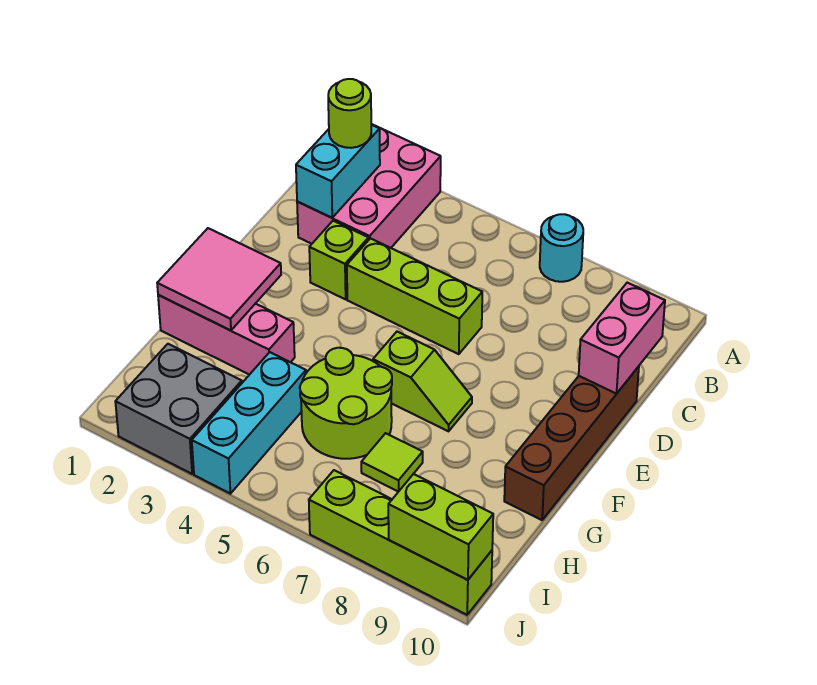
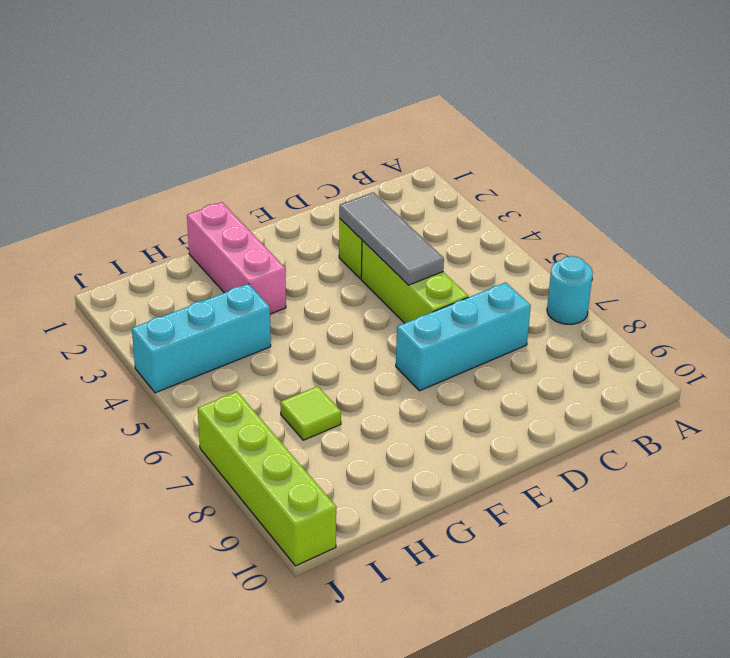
cyan brick C7:E7 level 1 -> none
grey tile D3:D5 level 2 -> none
none -> pink brick A2:C3 level 1
none -> brown brick D10:G10 level 1
none -> lime slope F6:F7 level 1 top 6

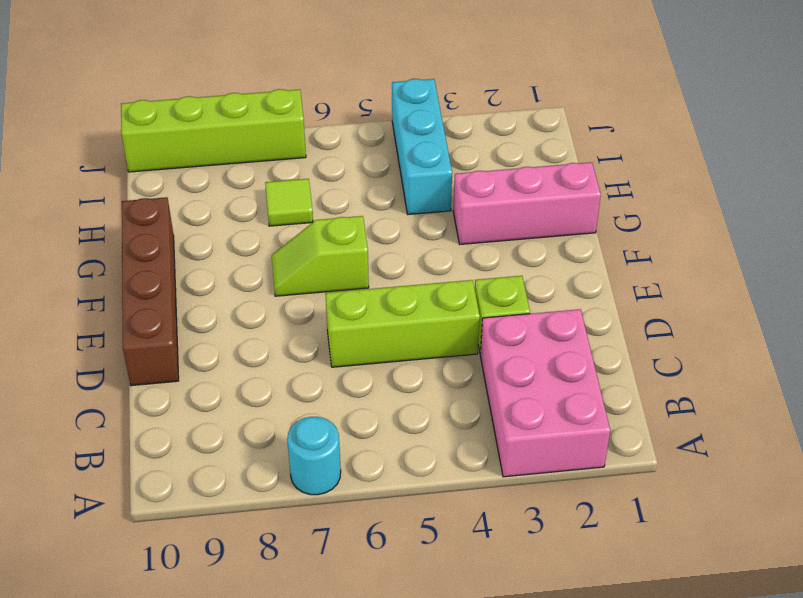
none -> lime round brick G5:H6 level 1
none -> grey brick I2:J3 level 1
none -> cyan brick B2:C2 level 2

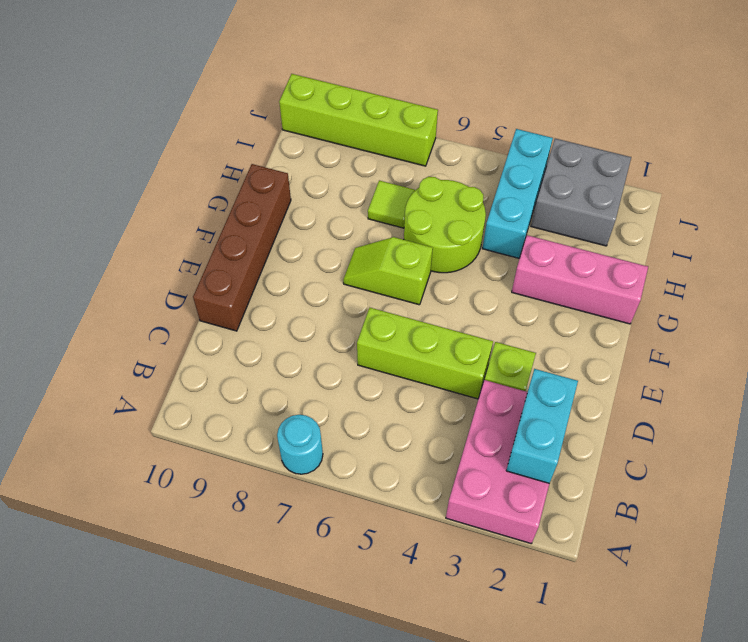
none -> pink brick C10:D10 level 2
none -> pink tile F1:G2 level 2
none -> lime brick J9:J10 level 2

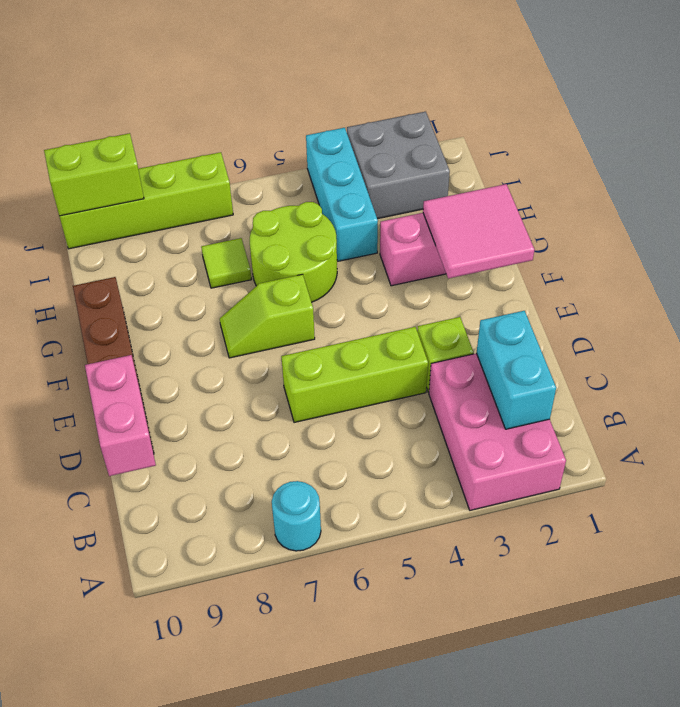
none -> lime round brick B2 level 3

